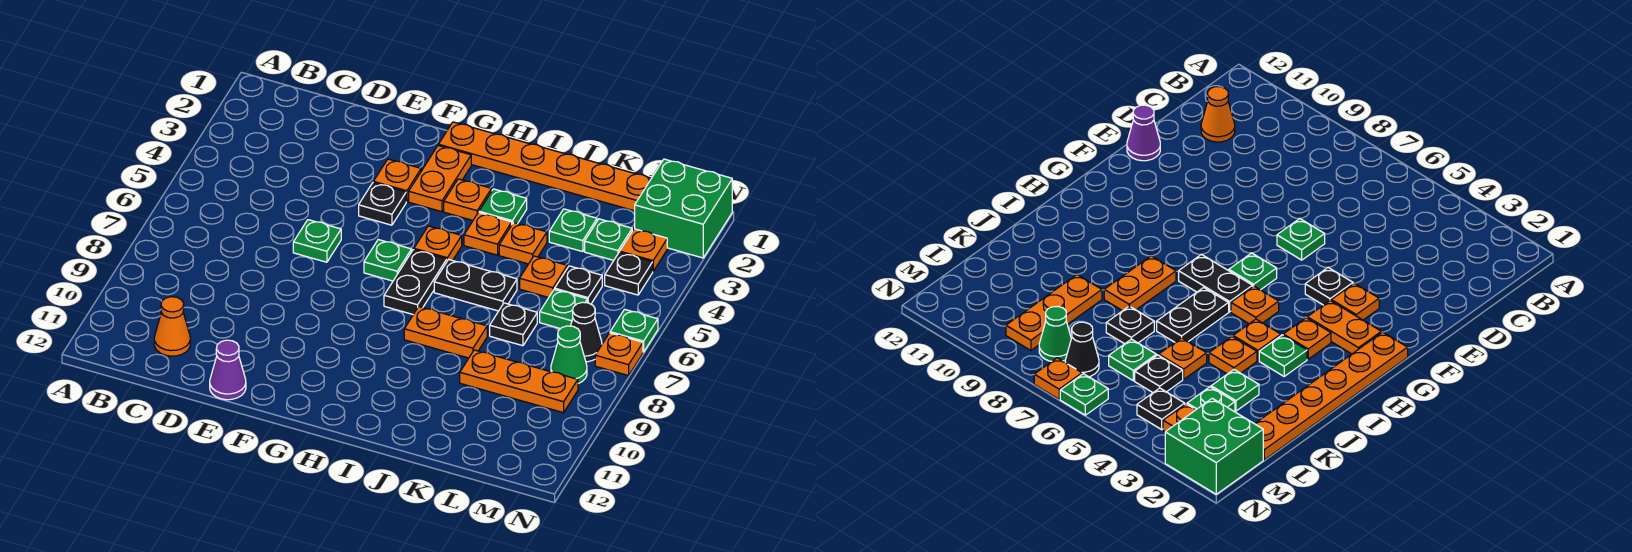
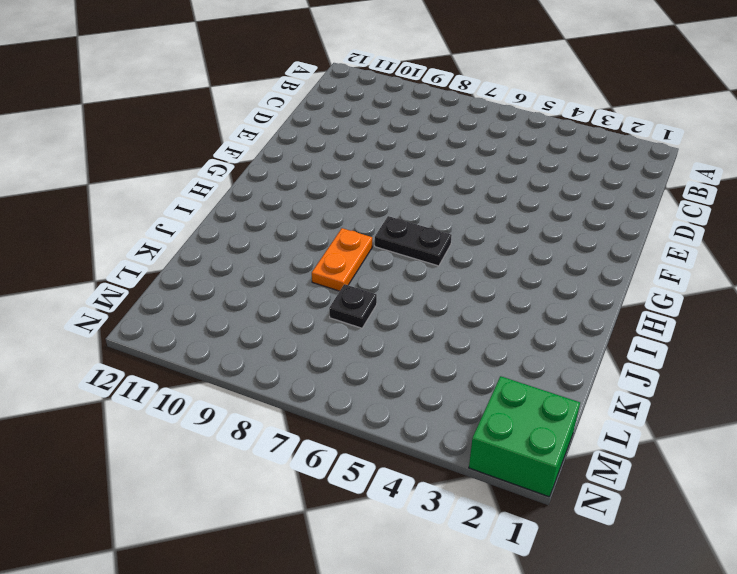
none -> orange cone C11 level 1
none -> green plate E6 level 1
none -> purple cone E12 level 1
none -> orange plate F3 level 1

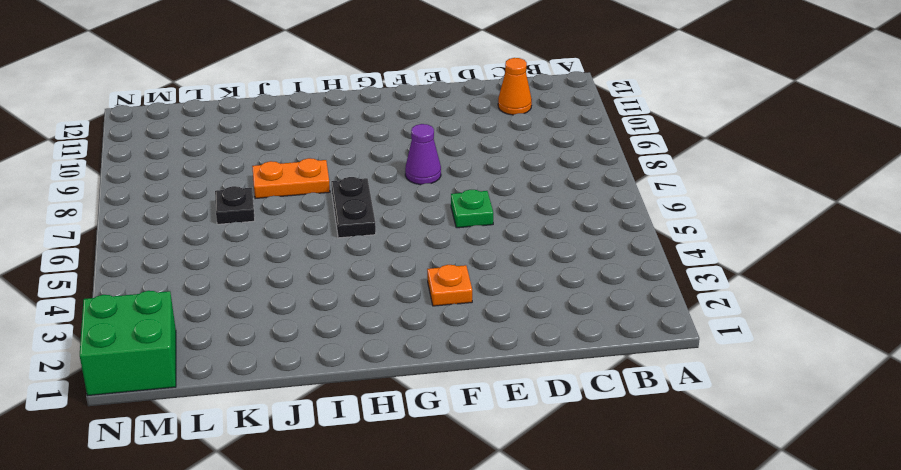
purple cone F8 level 1 -> purple cone E12 level 1
none -> black plate F4 level 1
none -> orange plate G1:L1 level 1
none -> orange plate G2:G3 level 1
none -> green plate G6 level 1

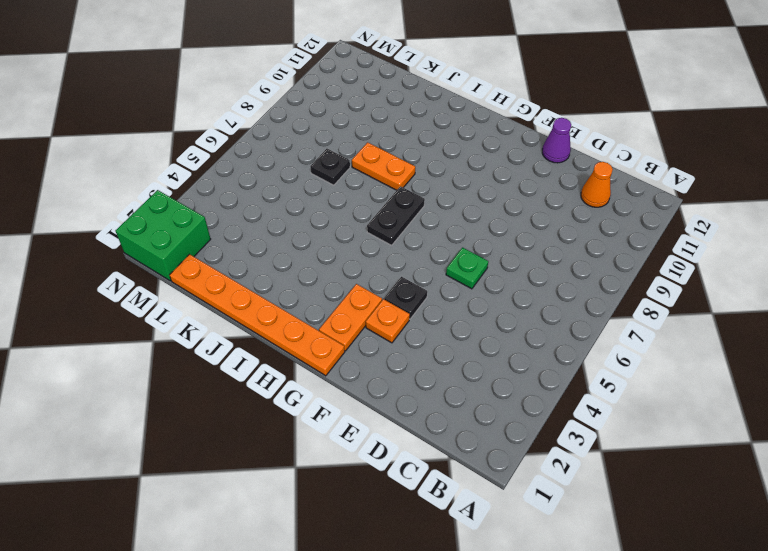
none -> green plate G6 level 1
none -> orange plate H3 level 1
none -> orange plate H5 level 1
none -> green plate I3 level 1

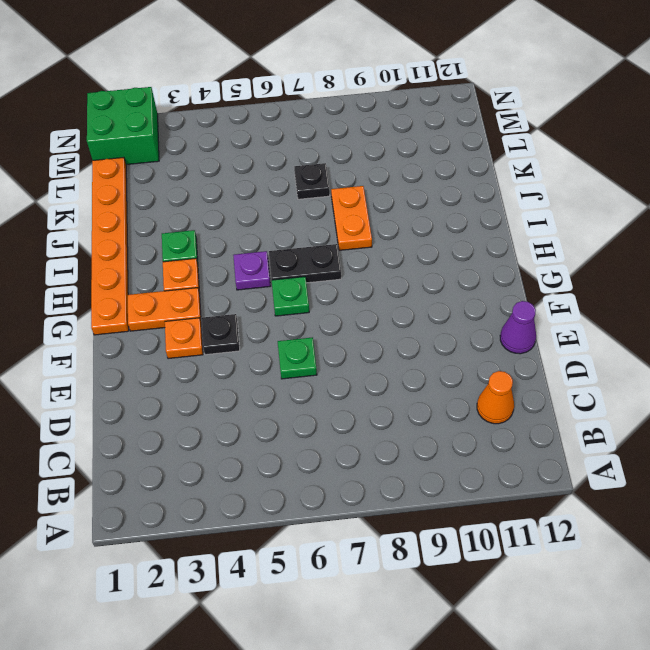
purple plate H5 level 1 -> orange plate H5 level 1
none -> orange plate I4 level 1
none -> black plate I6:J6 level 1
none -> orange plate J4 level 1
none -> green plate K3 level 1

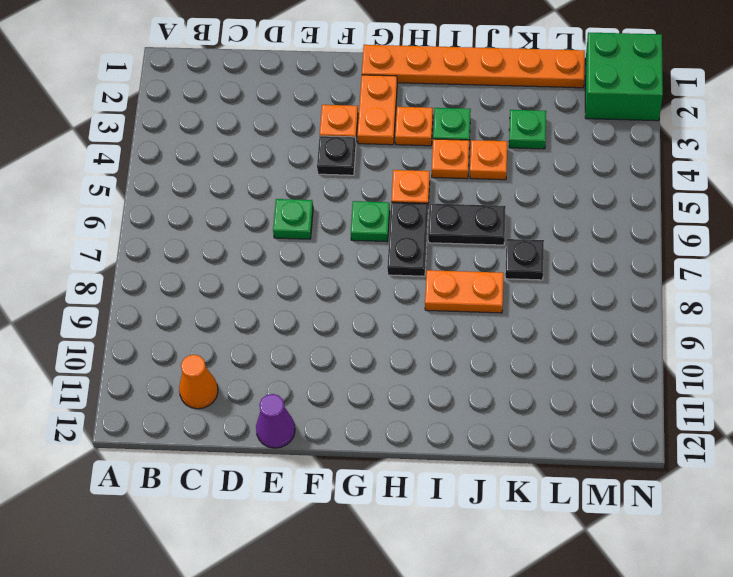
none -> orange plate K5 level 1
none -> orange plate K9:M9 level 1
none -> green plate L3 level 1
none -> black plate L5 level 1

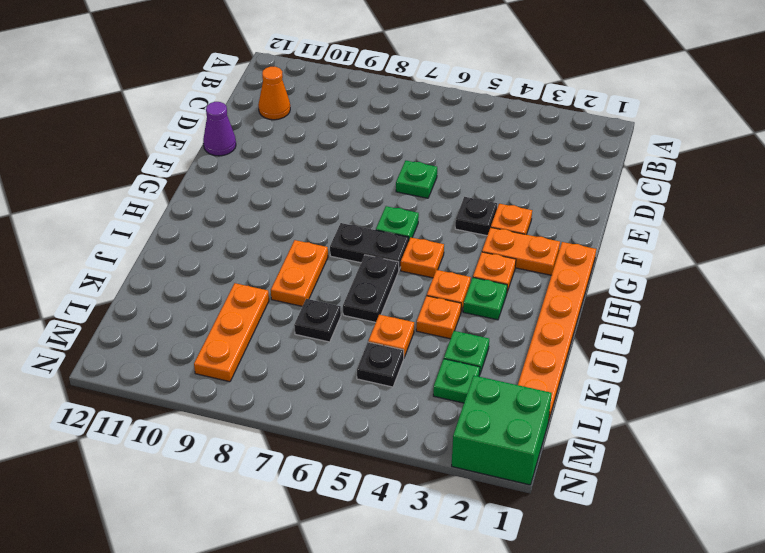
none -> green plate L6 level 1
none -> orange plate M3 level 1
none -> black plate M4 level 1
none -> black cone M7 level 1

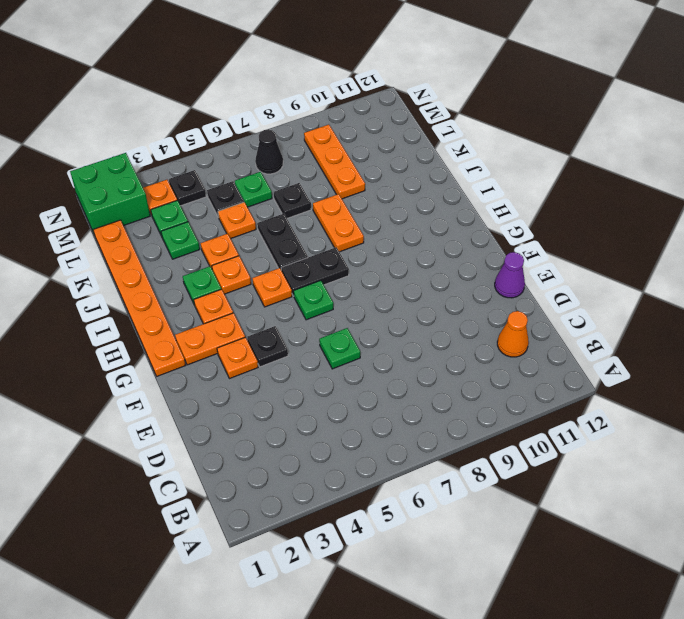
none -> green cone M8 level 1
none -> green plate N6 level 1
none -> orange plate N7 level 1

